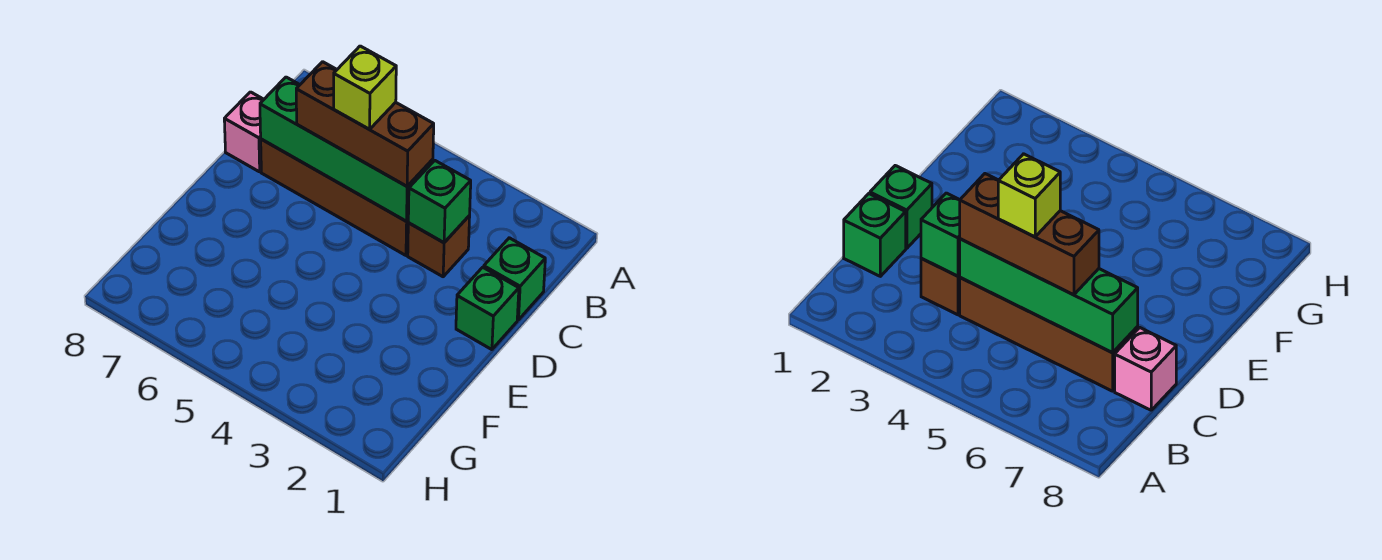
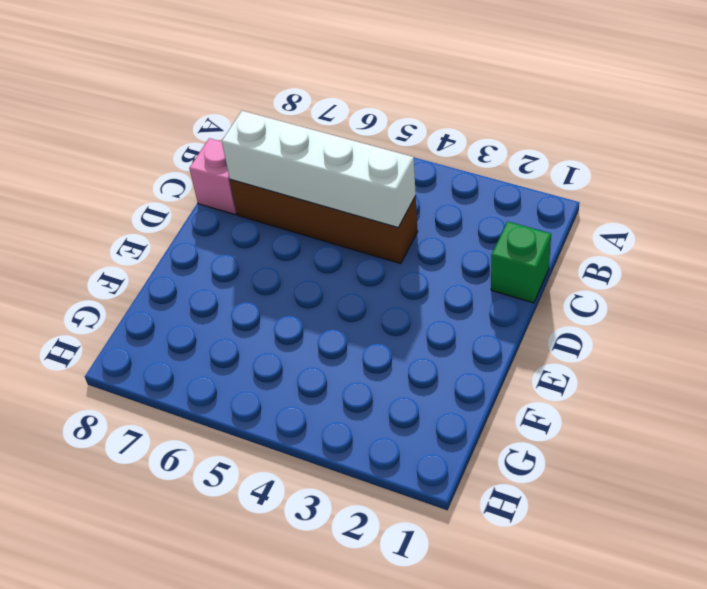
white brick C4:C7 level 2 -> green brick C4:C7 level 2
none -> brown brick C3 level 1
none -> green brick D1 level 1

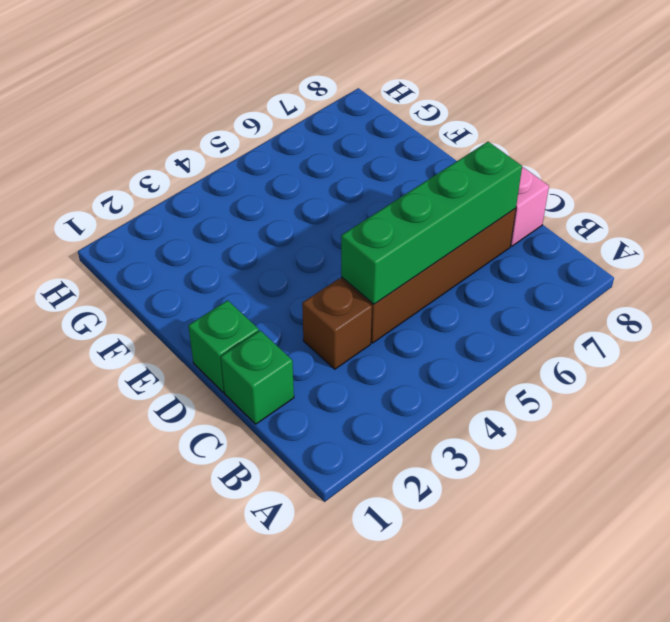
none -> green brick C3 level 2
none -> brown brick C4:C6 level 3

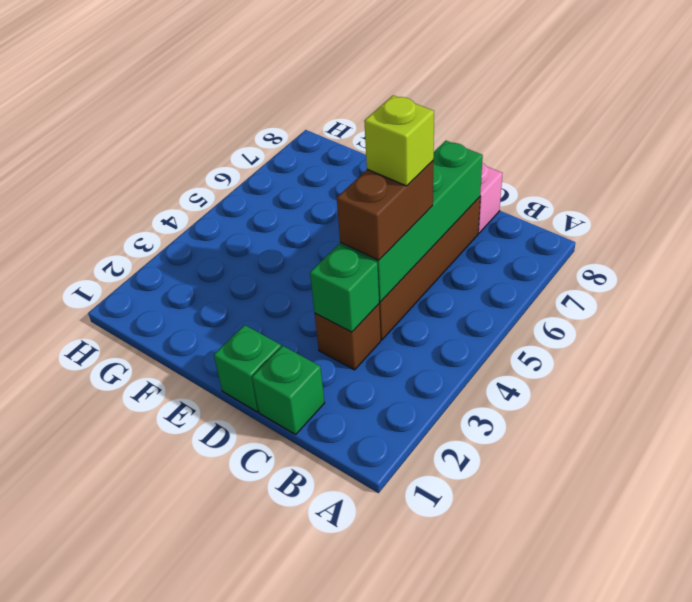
brown brick C4:C5 level 3 -> brown brick C4:C6 level 3

